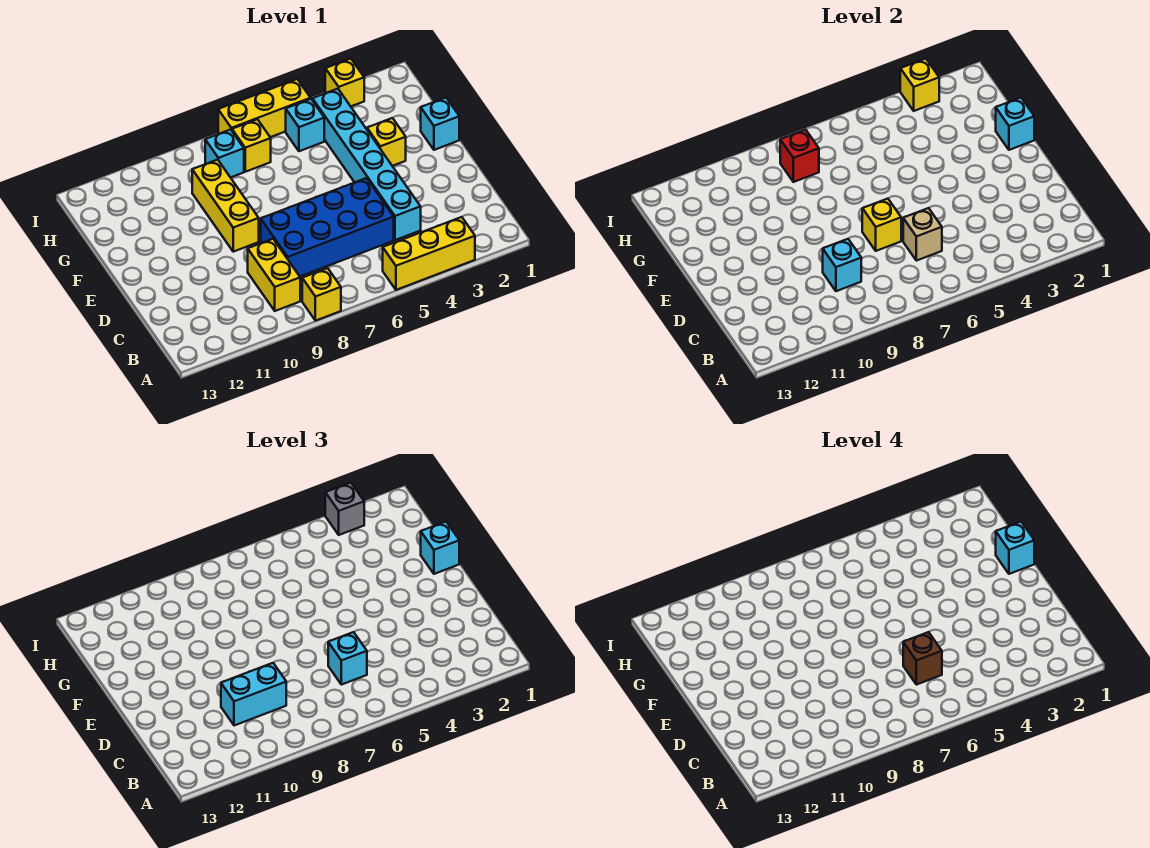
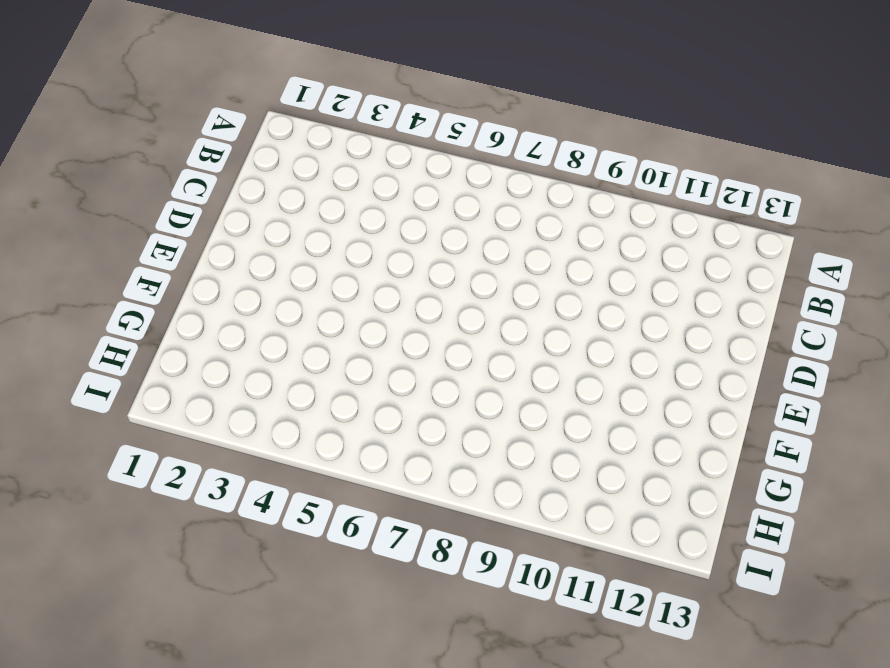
none -> yellow brick A3:A5 level 1
none -> yellow brick A8 level 1
none -> yellow brick B9:C9 level 1

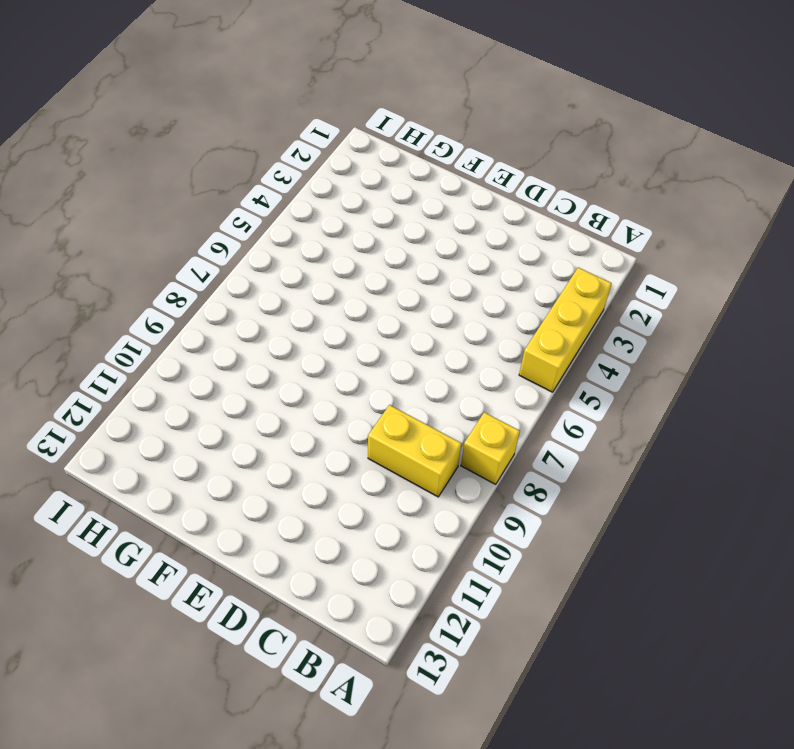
none -> cyan brick C4:H4 level 1
none -> blue brick C5:D8 level 1
none -> yellow brick E9:G9 level 1

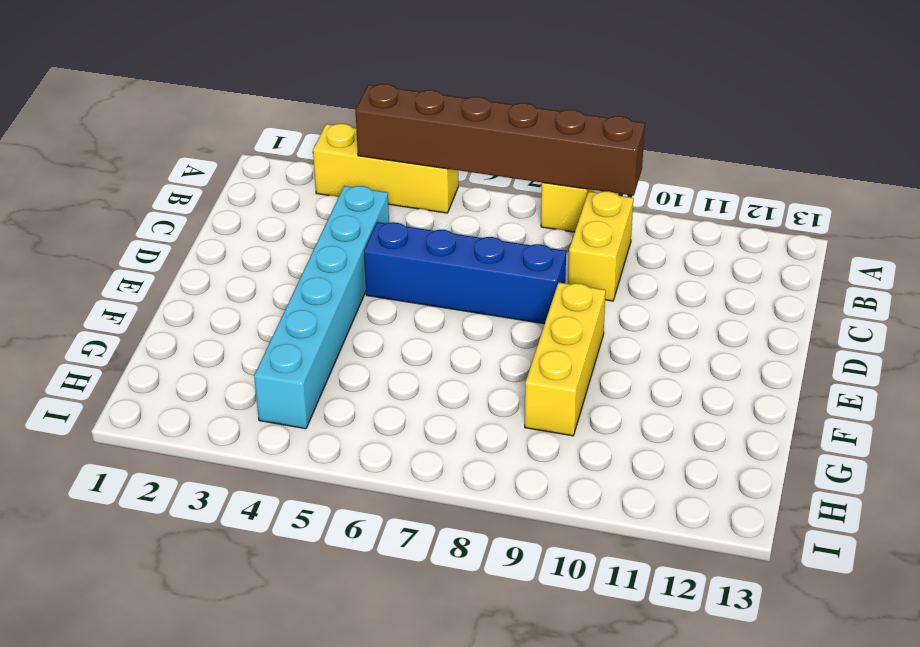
brown brick A4:A9 level 2 -> none
blue brick D5:D8 level 1 -> blue brick C5:D8 level 1
none -> cyan brick F1 level 1
none -> yellow brick F3 level 1
none -> cyan brick H5 level 1

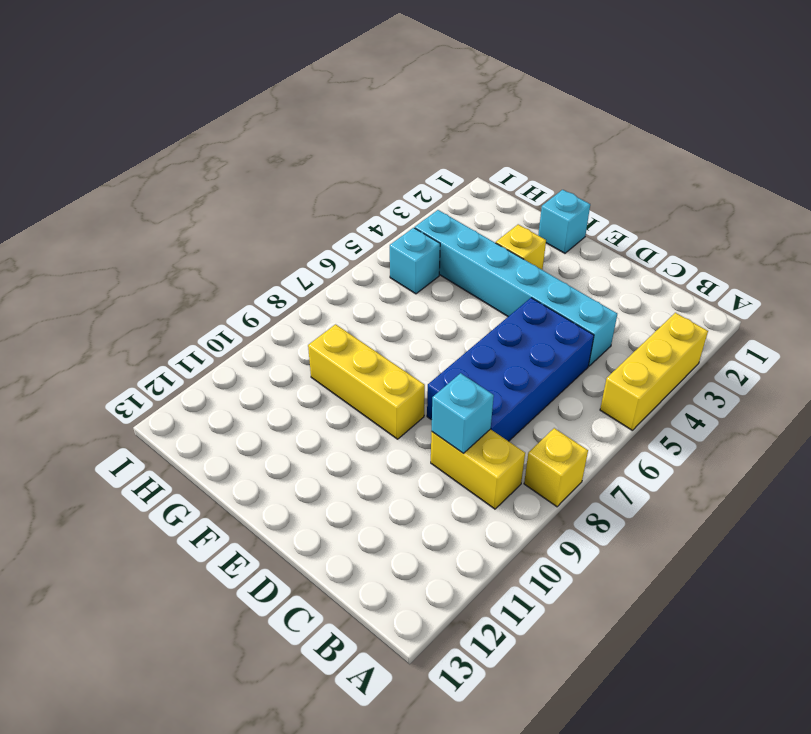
none -> yellow brick H7 level 1
none -> cyan brick H8 level 1
none -> yellow brick I3 level 1

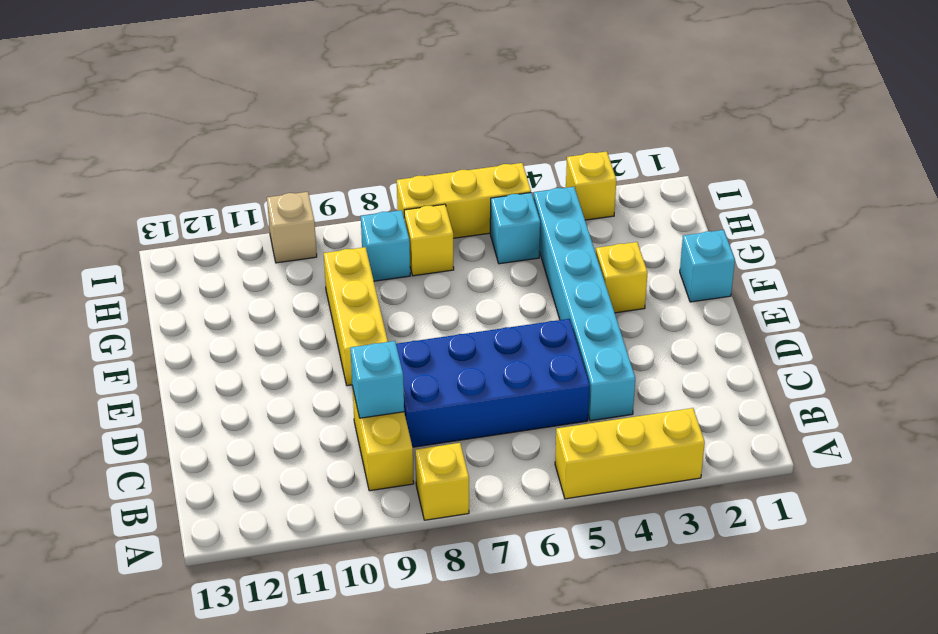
tan brick I10 level 1 -> tan brick C6 level 2
none -> yellow brick D7 level 2
none -> cyan brick F1 level 2
none -> red brick H8 level 2

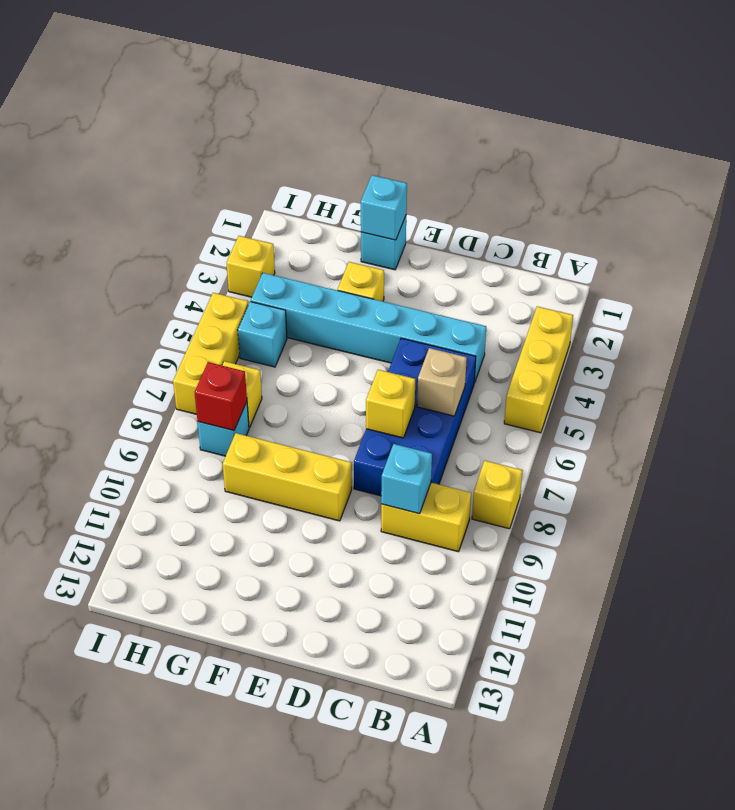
none -> yellow brick I3 level 2
none -> cyan brick C6 level 3
none -> cyan brick C9:C10 level 3

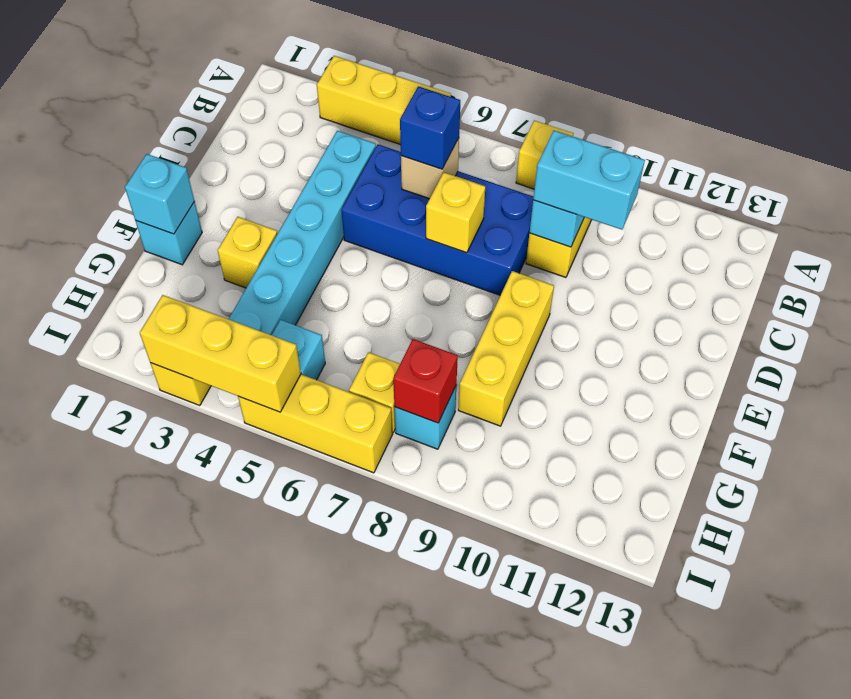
blue brick C6 level 3 -> cyan brick C6 level 3
yellow brick I3:I5 level 2 -> yellow brick I3 level 2
none -> cyan brick F1 level 3
none -> grey brick I3 level 3
none -> brown brick C6 level 4

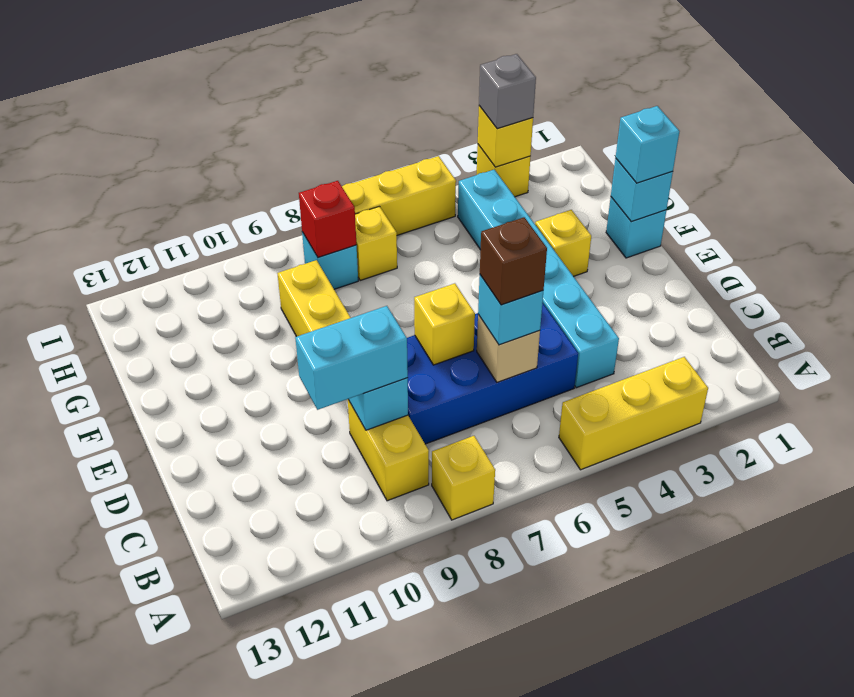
none -> cyan brick H5 level 1
none -> cyan brick F1 level 4

